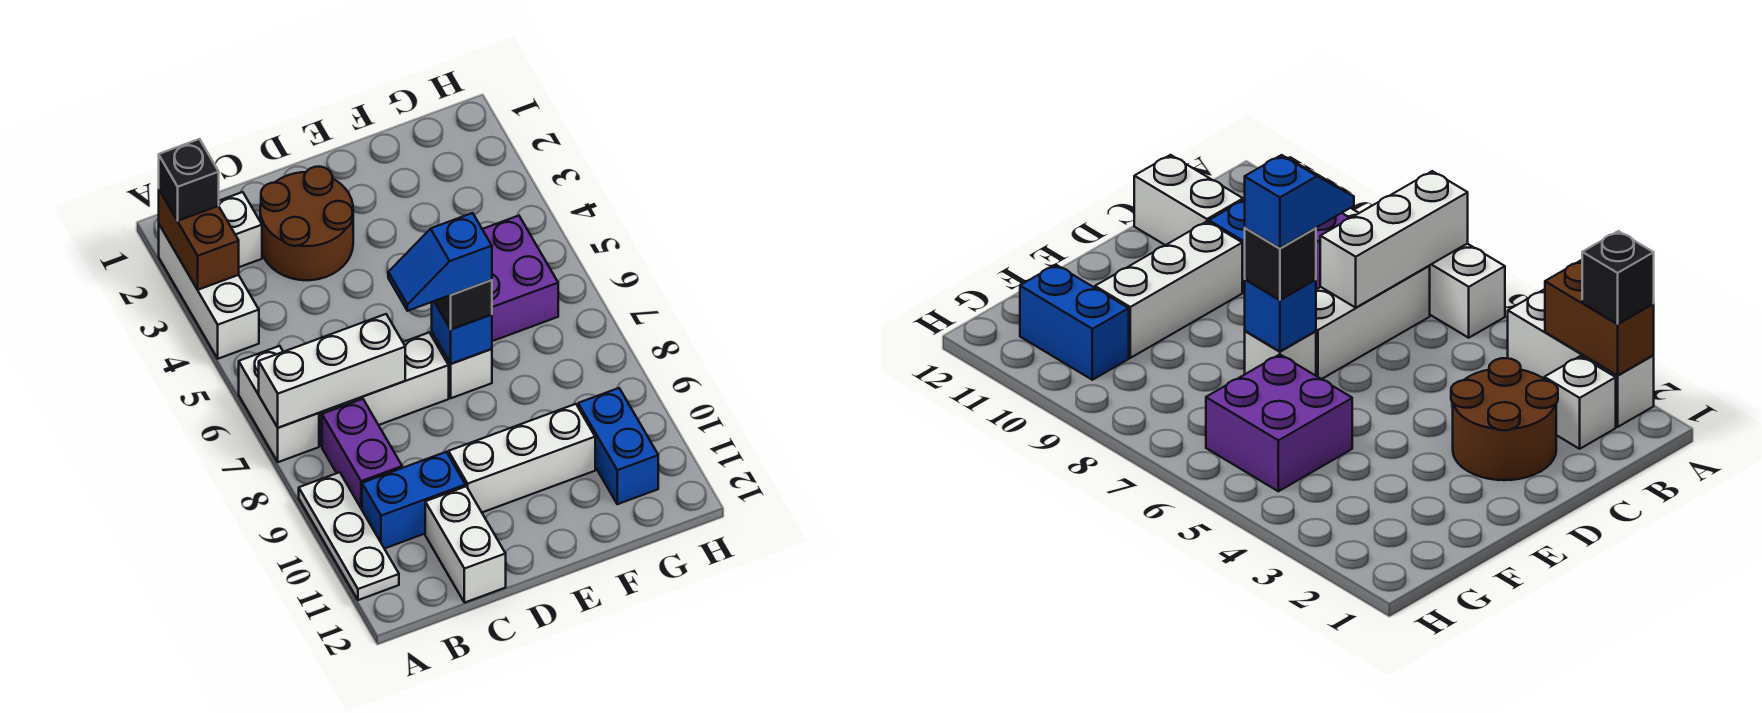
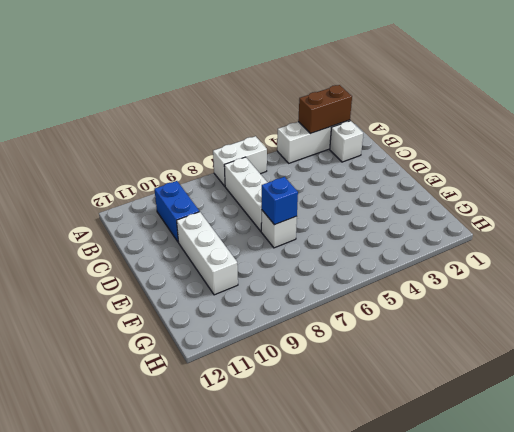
none -> white plate A9:A11 level 1
none -> purple brick B8:B9 level 1
none -> brown round brick C2:D3 level 1

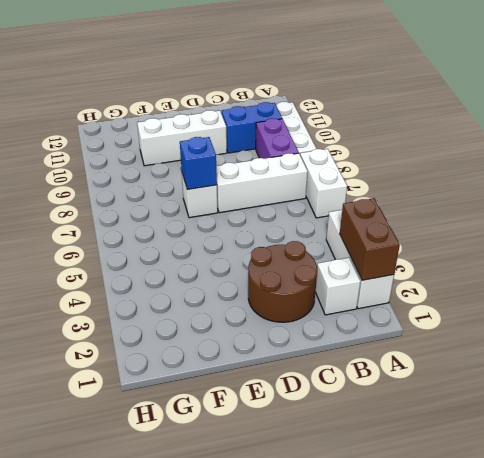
none -> white brick C11:C12 level 1
none -> purple brick F5:G6 level 1
none -> blue brick G10:G11 level 1

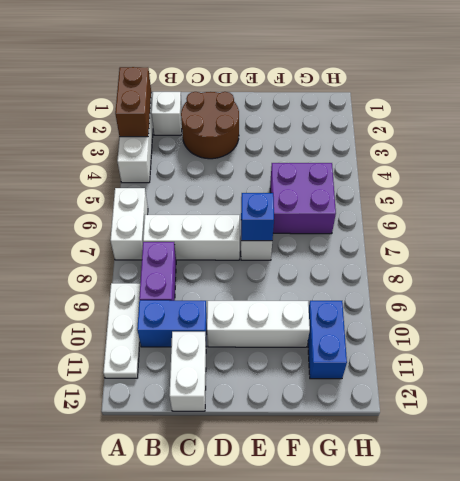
none -> white brick A7:C7 level 2
none -> black brick A2 level 3
none -> black brick E7 level 3

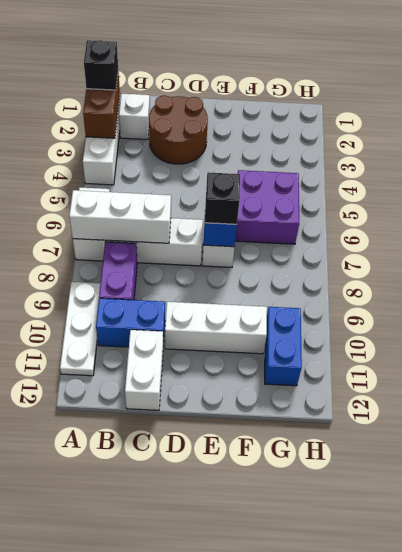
none -> blue slope D7:E7 level 4 top E

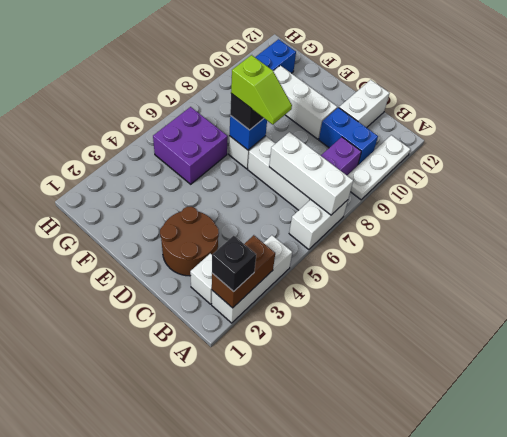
lime slope D7:E7 level 4 top E -> blue slope D7:E7 level 4 top E

